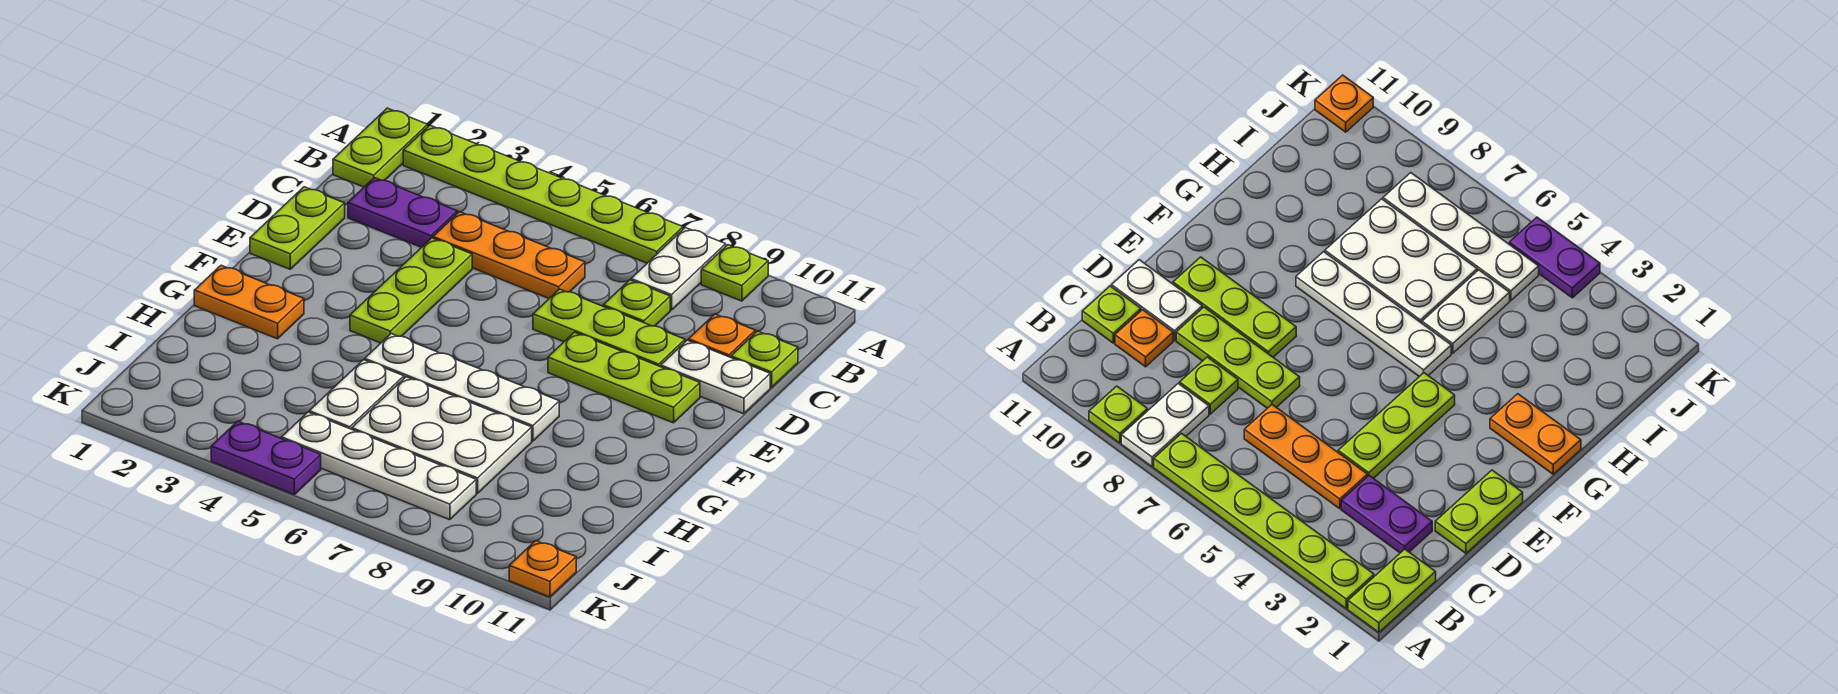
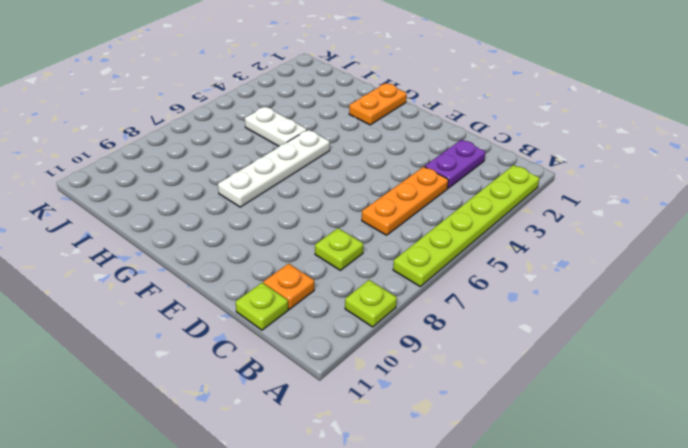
none -> lime plate A1:B1 level 1
none -> white plate A8:B8 level 1
none -> lime plate D1:E1 level 1

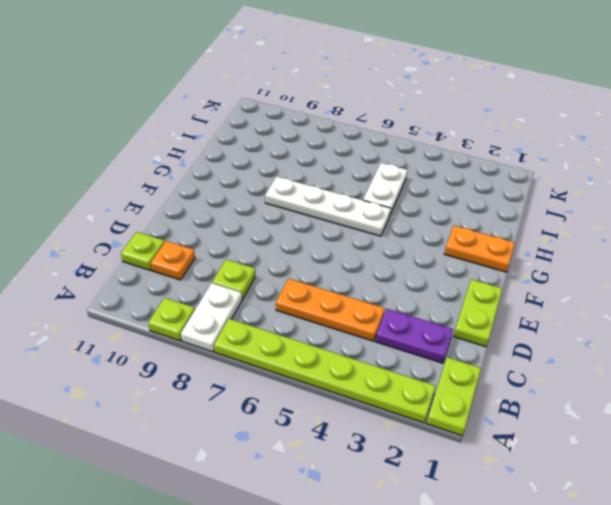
none -> lime plate D4:F4 level 1
none -> lime plate D7:D9 level 1
none -> white plate D10:D11 level 1

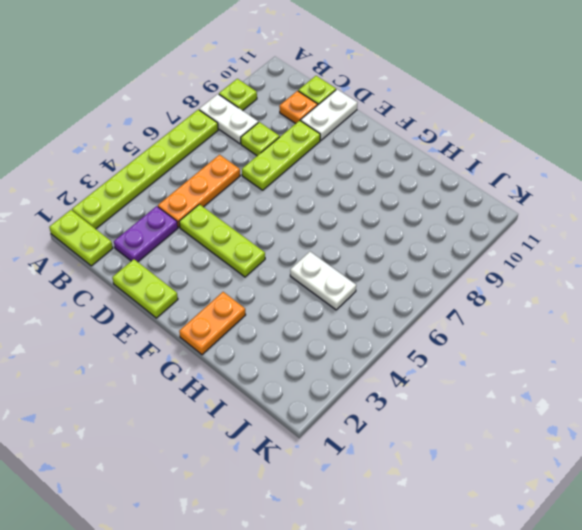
none -> lime plate E8:E10 level 1
none -> white plate G5:G8 level 1
none -> white plate H6:I8 level 1

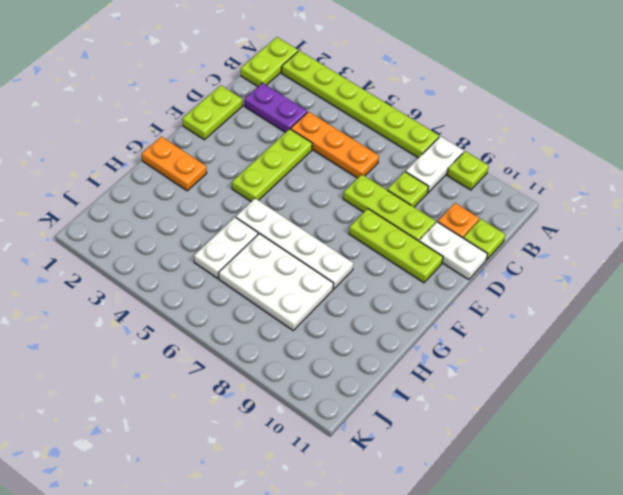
none -> white plate J5:J8 level 1
none -> purple plate K4:K5 level 1
none -> orange plate K11 level 1

